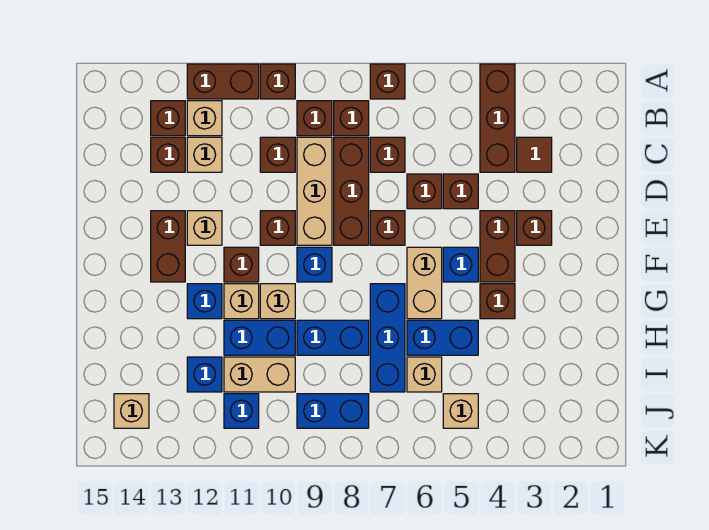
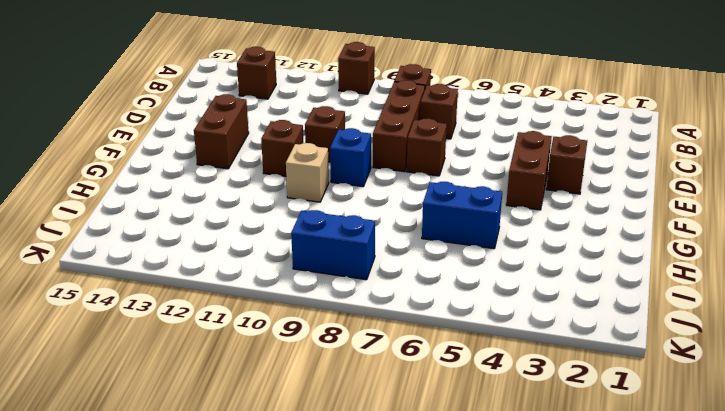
none -> brown brick A4:C4 level 1
none -> brown brick A7 level 1
none -> brown brick A11:A12 level 1
none -> brown brick B9 level 1

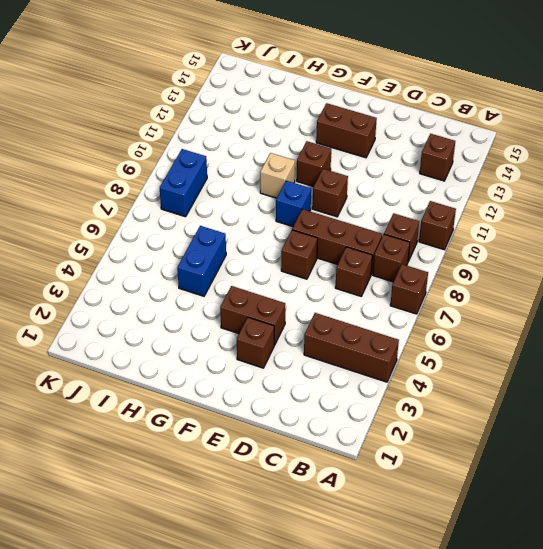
none -> brown brick A11:A12 level 1
none -> tan brick B12 level 1
none -> brown tile C3 level 1
none -> tan brick C9:E9 level 1

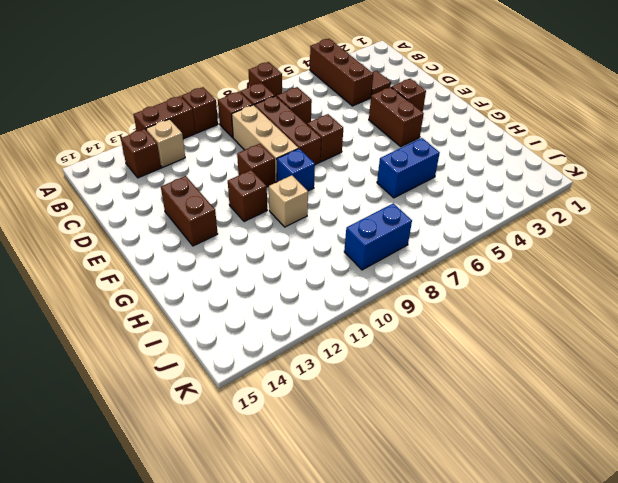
none -> brown brick C10 level 1
none -> tan brick C12 level 1
none -> brown brick C13 level 1
none -> brown brick D5 level 1

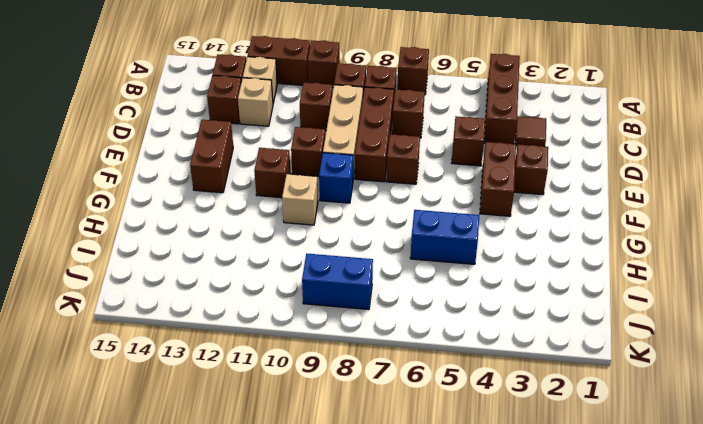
none -> brown brick D6 level 1
none -> tan brick E12 level 1
none -> blue brick F5 level 1
none -> tan brick F6:G6 level 1

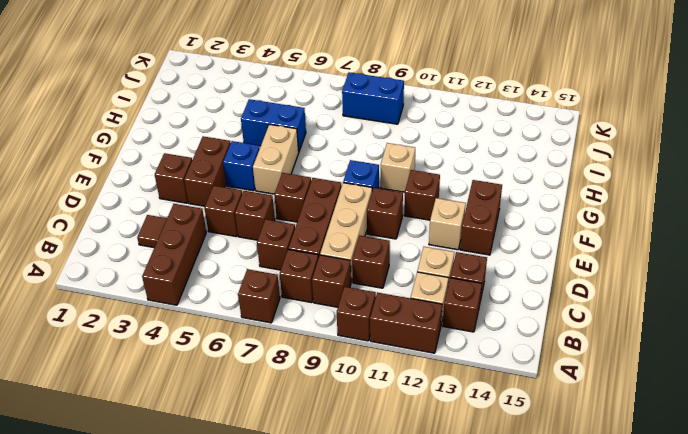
none -> brown brick G4 level 1
none -> blue brick G7:I7 level 1
none -> tan brick G11 level 1
none -> blue brick G12 level 1

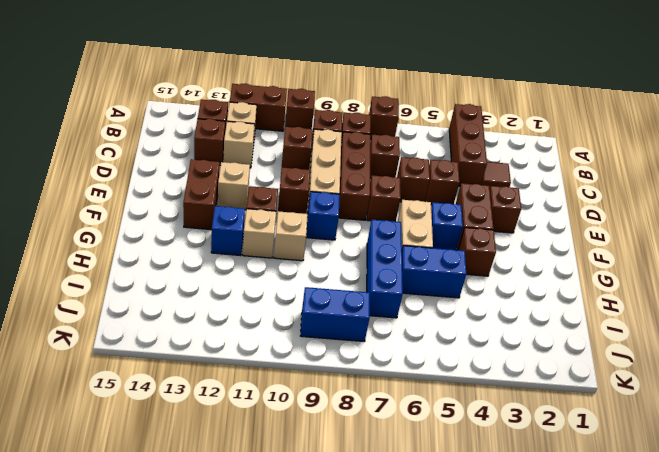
none -> blue brick H8:H9 level 1
none -> blue brick H10:H11 level 1
none -> tan brick I6 level 1
none -> tan brick I10:I11 level 1

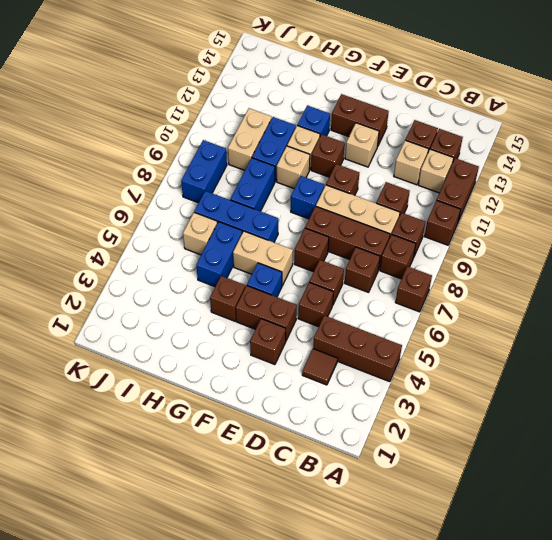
none -> blue brick I12 level 1
none -> tan brick J5 level 1
none -> blue brick J11 level 1
none -> tan brick J14 level 1

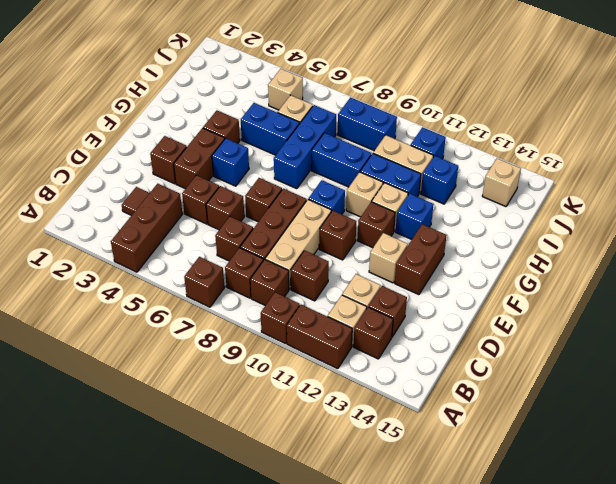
none -> tan brick F6:G6 level 1

